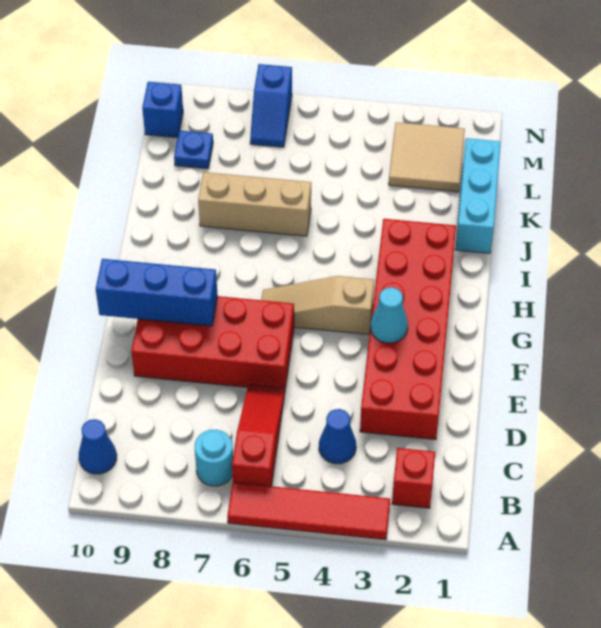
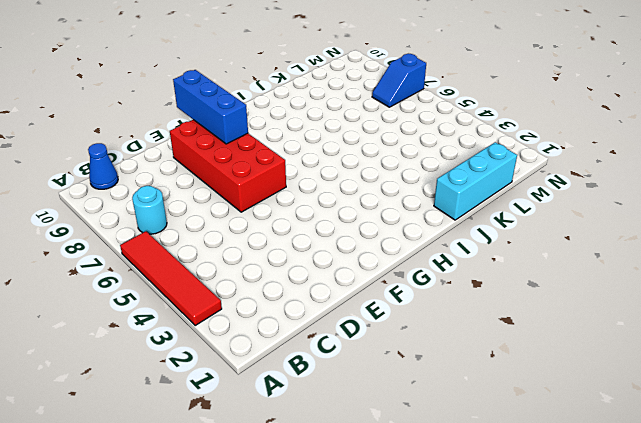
none -> red brick B2 level 1
none -> red slope B6:D6 level 1 top B
none -> blue cone C4 level 1

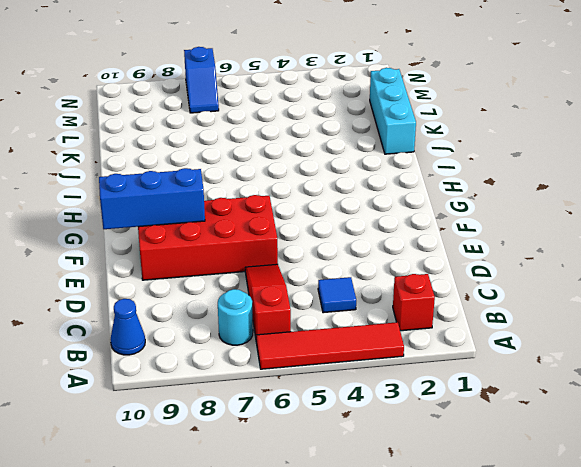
blue tile C4 level 1 -> blue cone C4 level 1
none -> red brick D2:I3 level 1
none -> tan slope G4:G6 level 1 top 4
none -> tan brick J6:J8 level 1

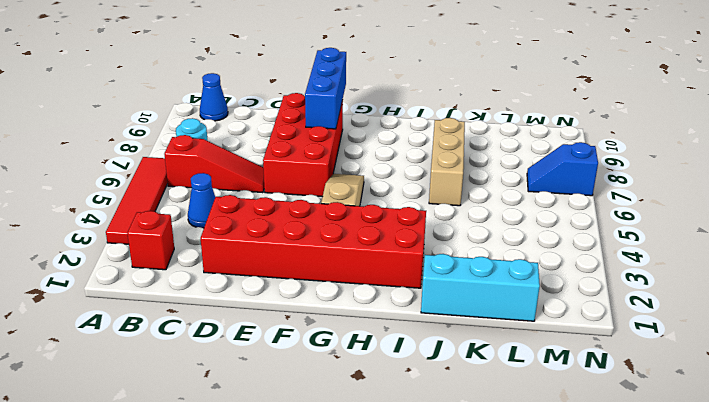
none -> tan tile L2:M3 level 1
none -> blue plate L9 level 1
none -> blue brick M10 level 1

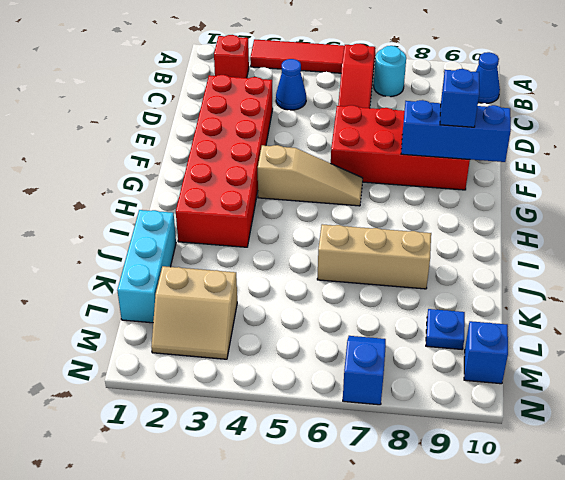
blue brick F9 level 3 -> none
tan slope L2:M3 level 1 top L -> tan tile L2:M3 level 1
none -> cyan cone F3 level 2

